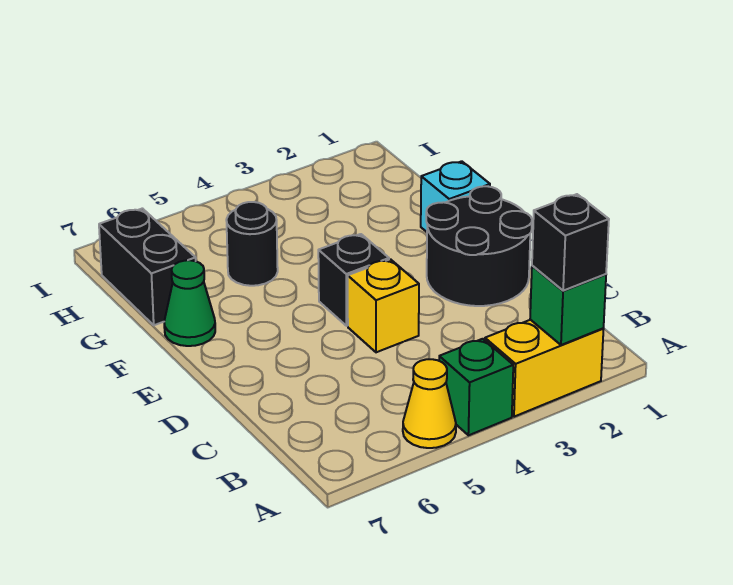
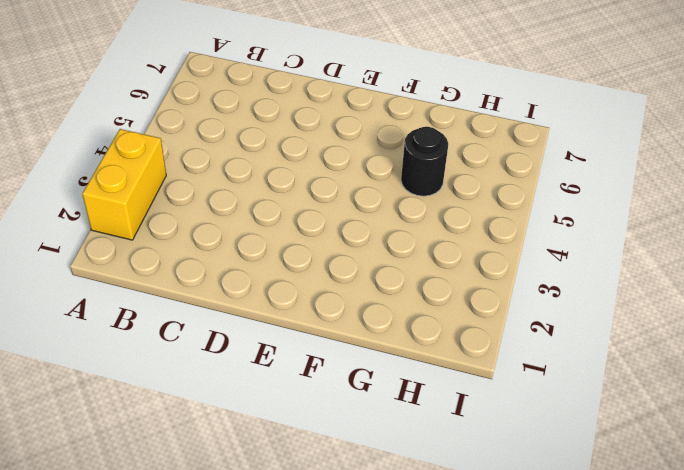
none -> green brick A4 level 1
none -> yellow cone A5 level 1
none -> black round brick D1:E2 level 1

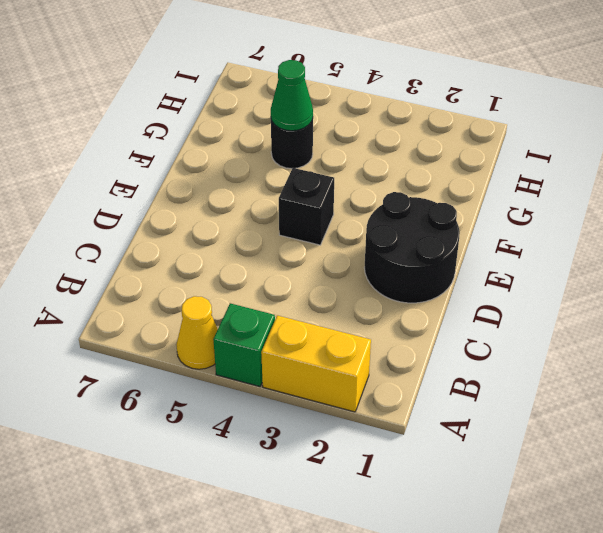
green cone G5 level 2 -> green cone F7 level 1
none -> yellow brick D4 level 1
none -> cyan brick F1 level 1
none -> black brick G7:H7 level 1

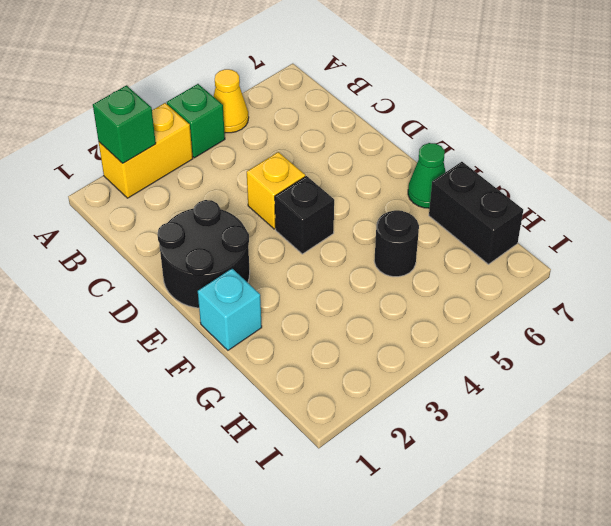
none -> black brick A2 level 3

